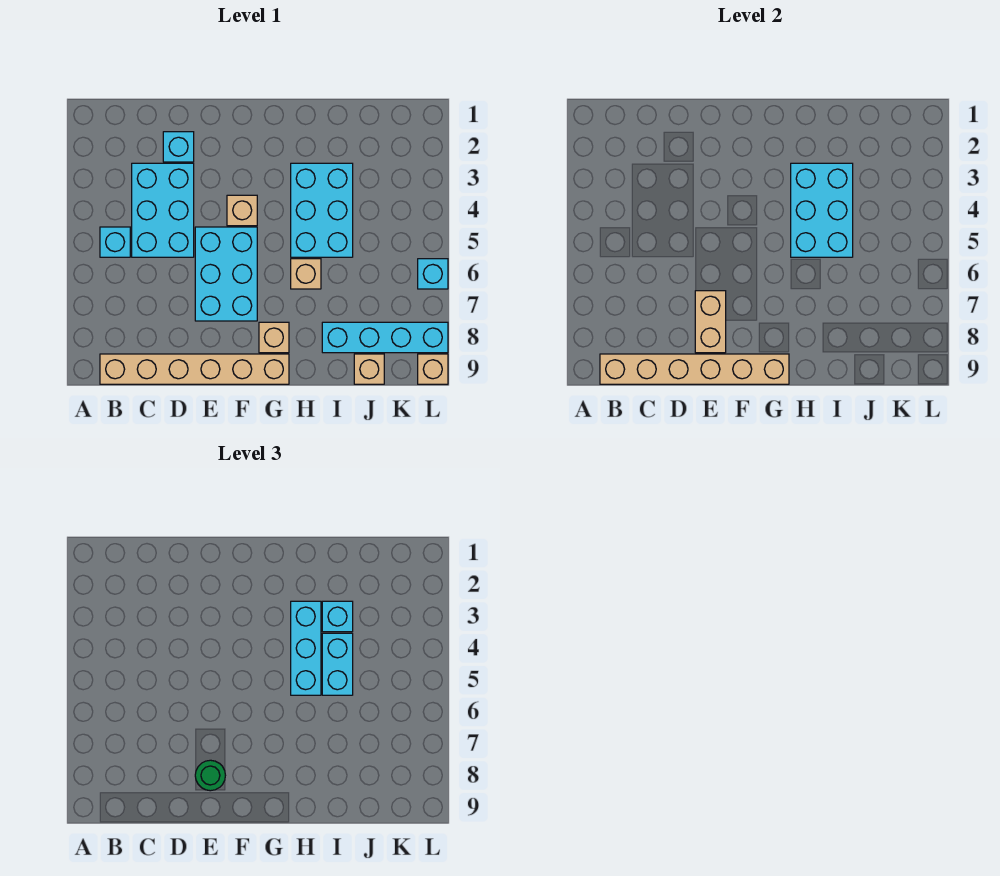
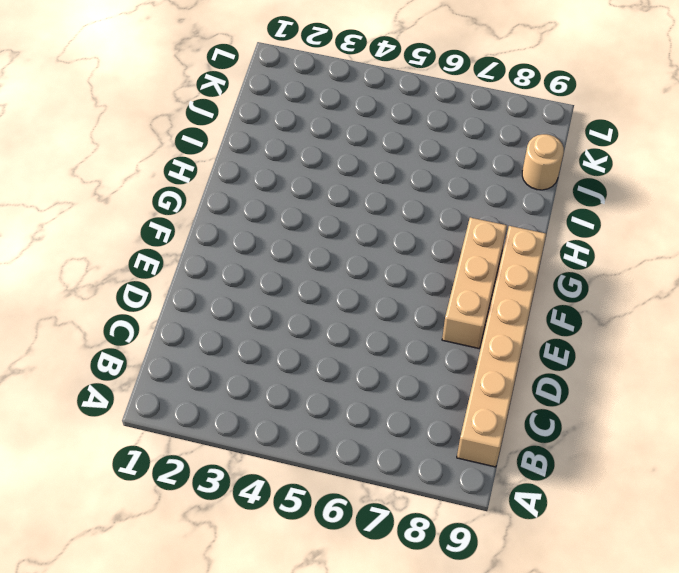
tan brick E8:G8 level 1 -> tan brick G8 level 1
tan round brick J9 level 1 -> tan brick J9 level 1
none -> cyan brick B5 level 1
none -> cyan brick C3:D5 level 1
none -> cyan brick D2 level 1

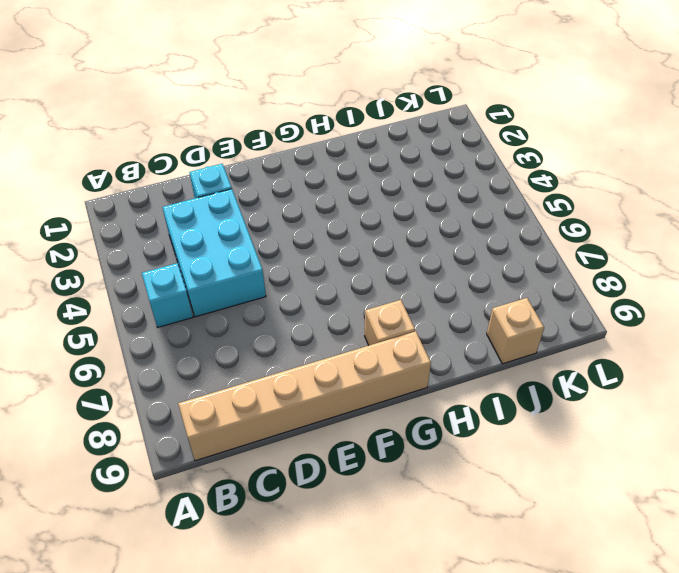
none -> cyan brick E5:F7 level 1
none -> tan brick F4 level 1
none -> cyan brick H3:I5 level 1

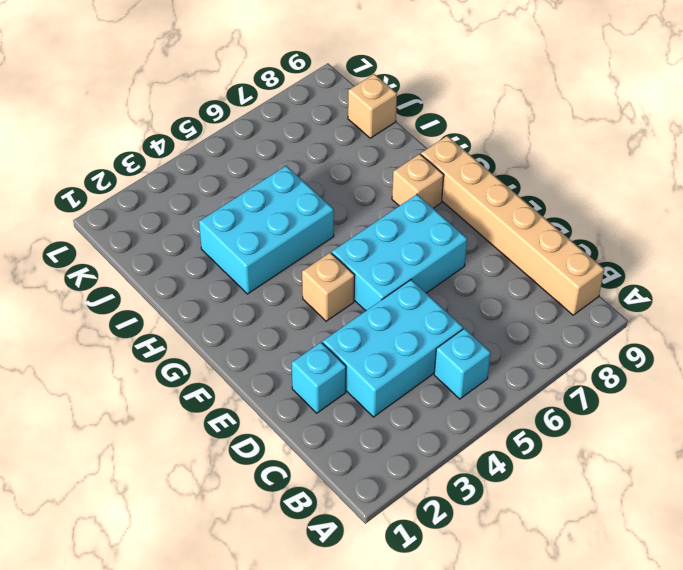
none -> tan brick H6 level 1
none -> cyan brick I8:L8 level 1
none -> cyan brick L6 level 1

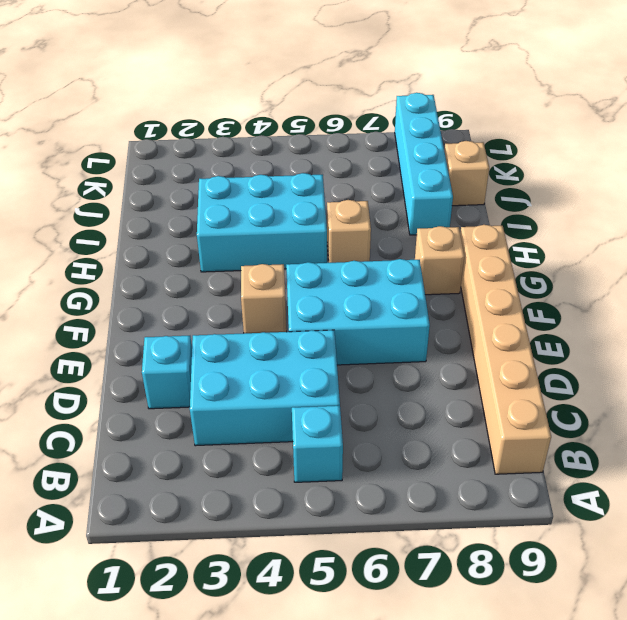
none -> cyan brick L6 level 1
none -> tan brick L9 level 1
none -> tan brick B9:G9 level 2

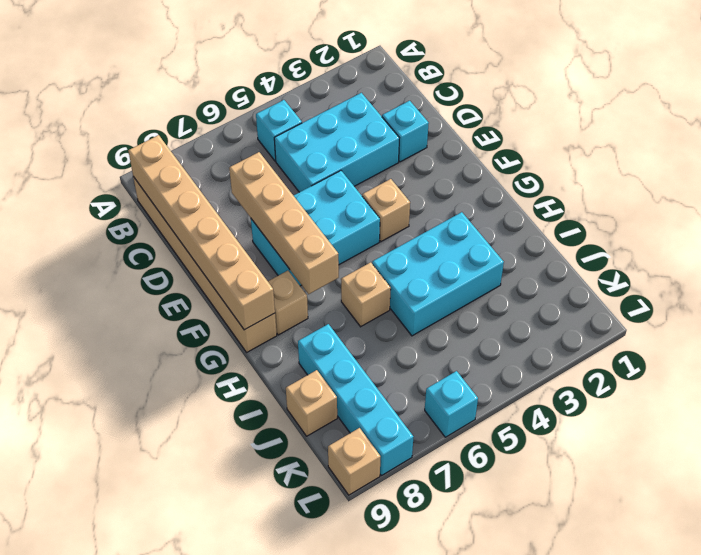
tan brick D7:G7 level 2 -> tan brick E7:E8 level 2
none -> cyan brick H3:I5 level 2
none -> green round brick E8 level 3
none -> cyan brick H3:H5 level 3

